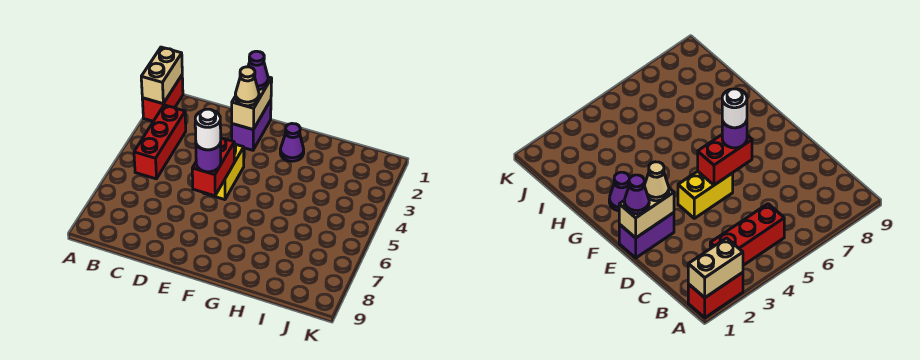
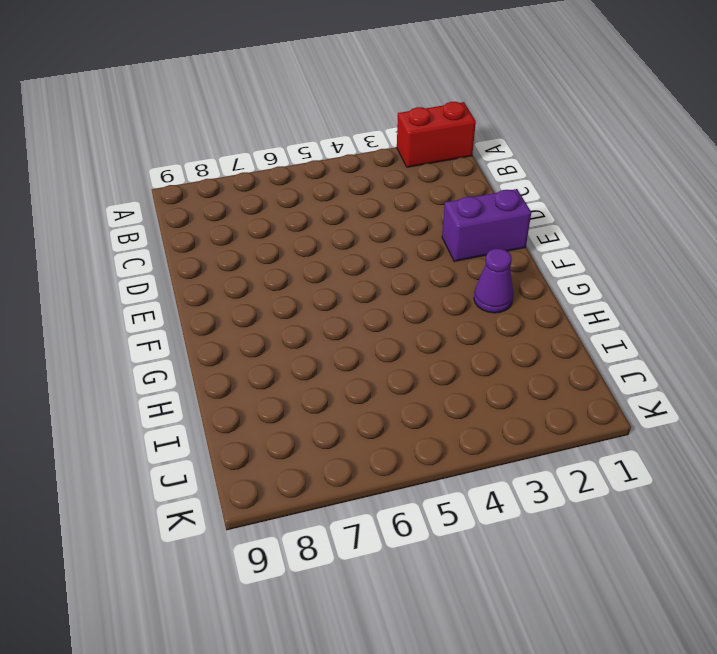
none -> red brick B3:B5 level 1
none -> yellow brick E4:E5 level 1
none -> tan brick A1:A2 level 2

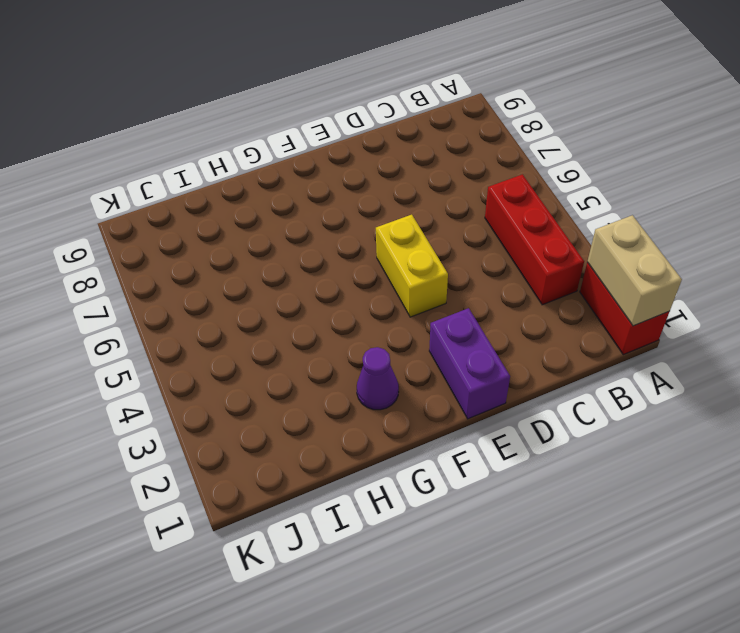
none -> tan brick E1:E2 level 2
none -> red brick E5:E6 level 2
none -> purple cone E1 level 3

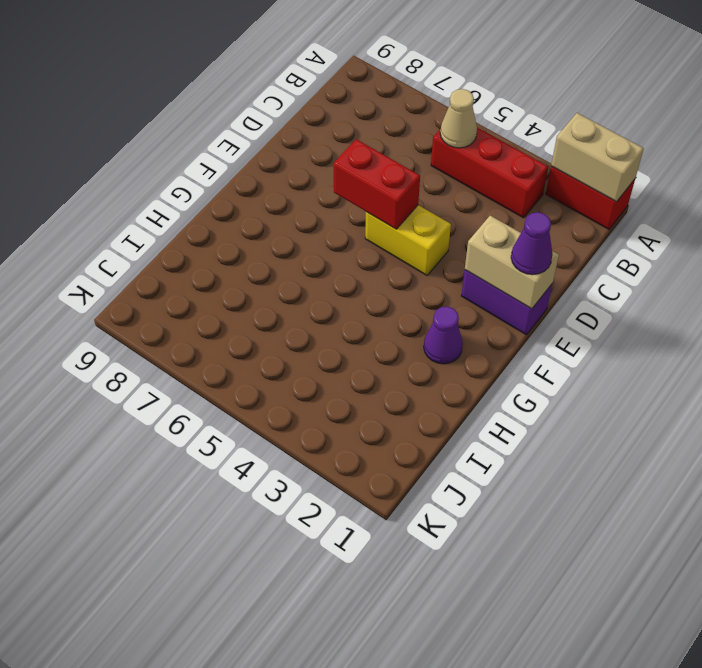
tan cone B5 level 2 -> tan cone E2 level 3
none -> purple round brick E6 level 3
none -> white round brick E6 level 4

